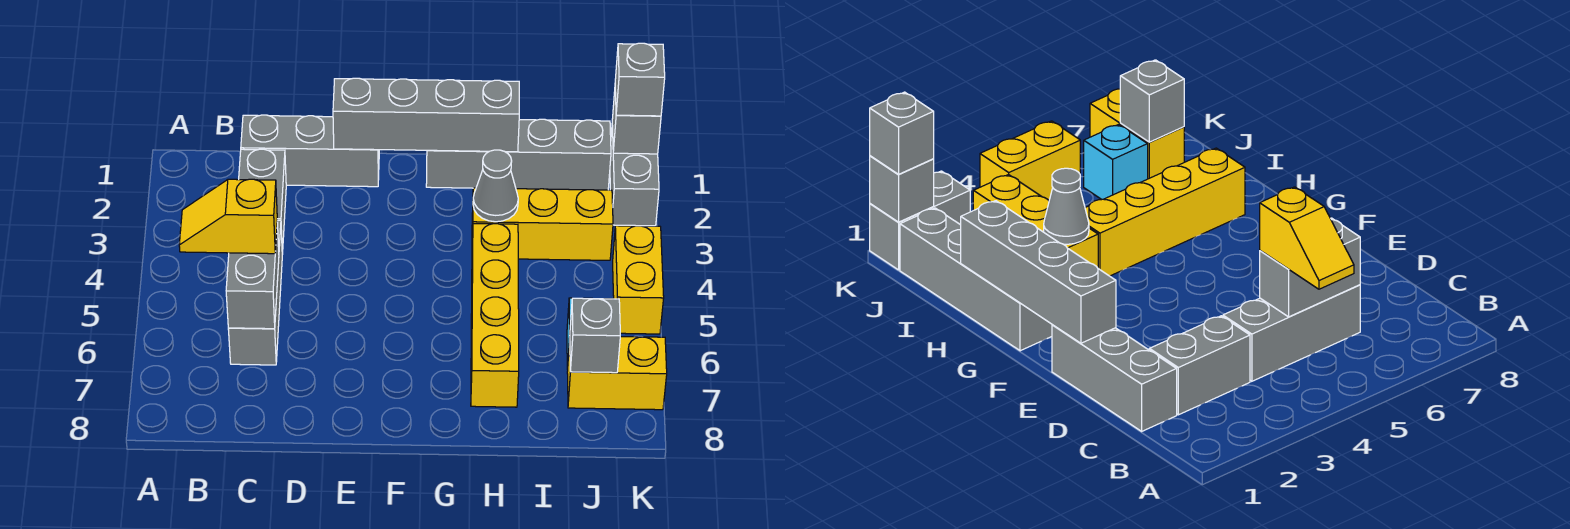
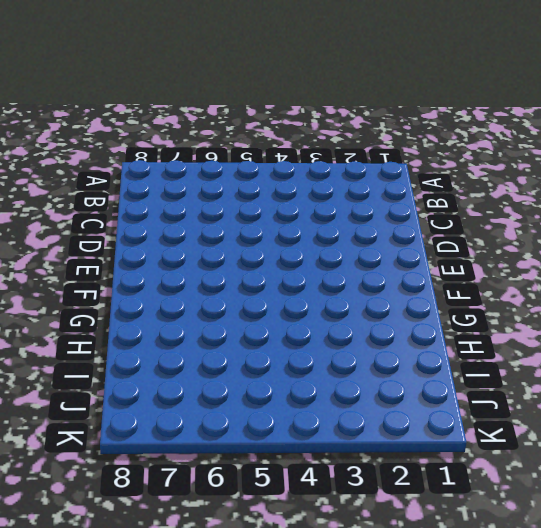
none -> grey brick C1:E1 level 1
none -> grey brick C2:C3 level 1
none -> grey brick C4:C6 level 1

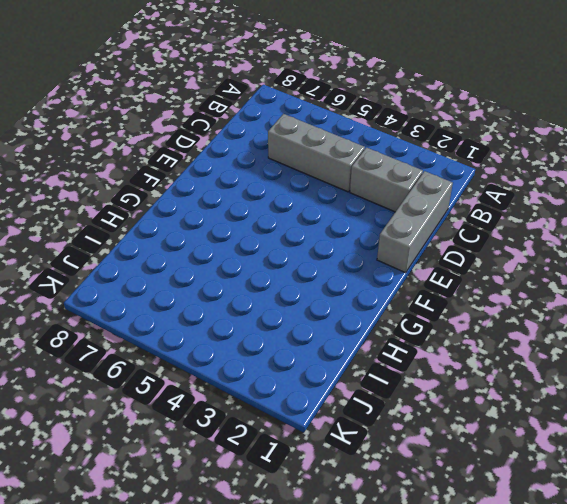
none -> grey brick G1:J1 level 1
none -> yellow brick H3:J3 level 1
none -> yellow brick H4:H7 level 1

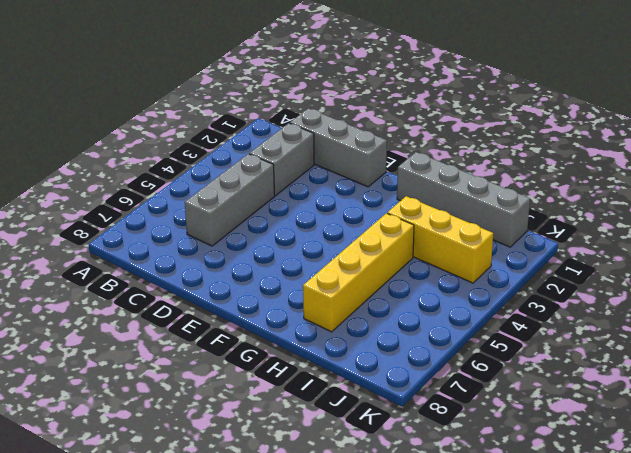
none -> cyan brick J6 level 1
none -> yellow brick J7:K7 level 1
none -> grey brick K1:K2 level 1

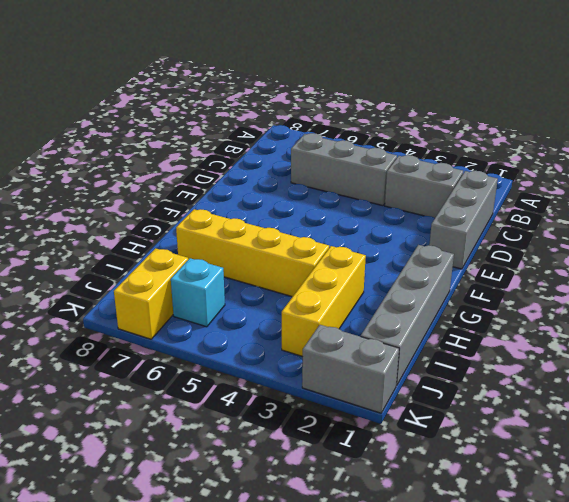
none -> yellow brick K4:K5 level 1
none -> grey brick C5:C6 level 2
none -> grey brick E1:H1 level 2

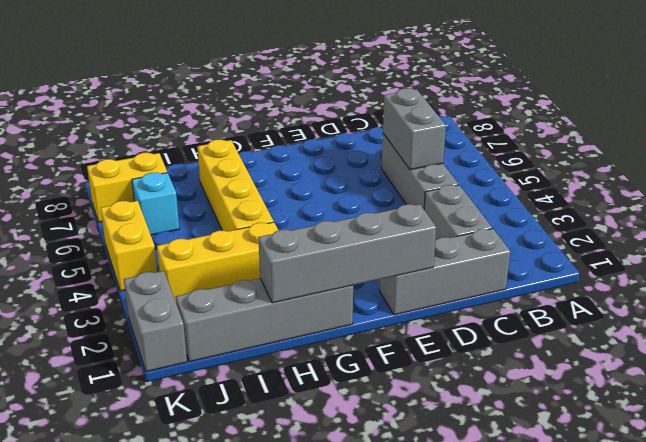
none -> grey cone H3 level 2
none -> grey brick J7 level 2
none -> grey brick K1 level 2

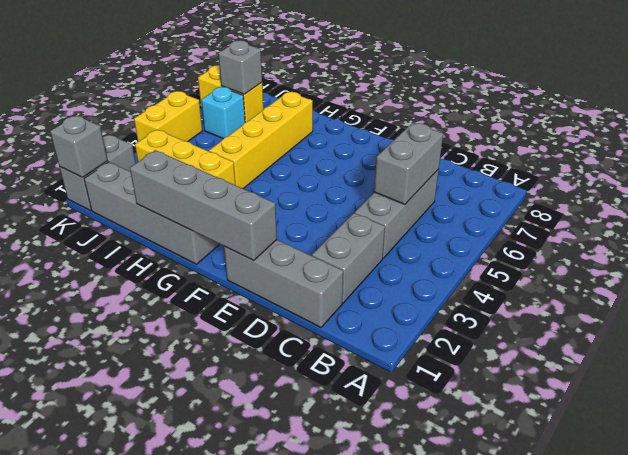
none -> grey cone H3 level 2
none -> yellow slope B5:C5 level 3 top C
none -> grey brick K1 level 3

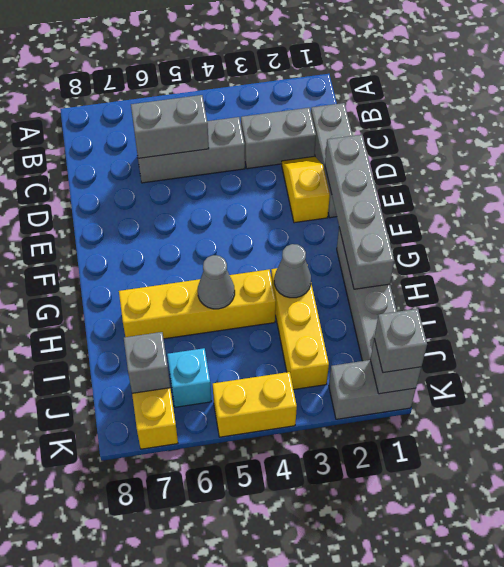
yellow slope D2:E2 level 1 top E -> yellow slope B5:C5 level 3 top C
grey cone H5 level 2 -> none

